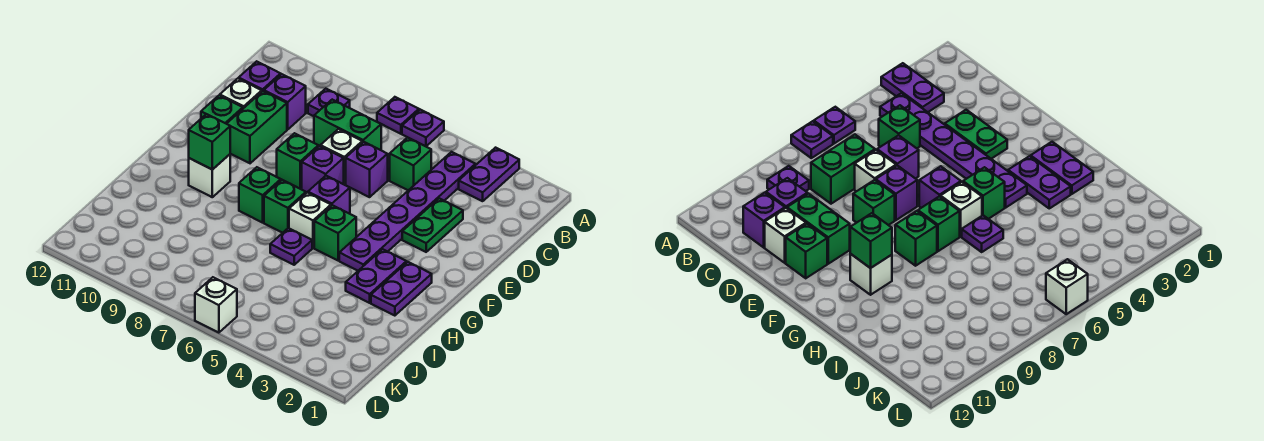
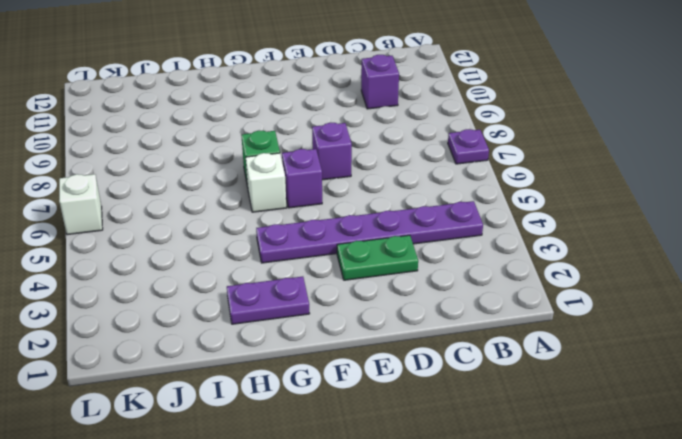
none -> purple plate A3:B3 level 1
none -> purple plate A6 level 1
none -> purple plate B9 level 1

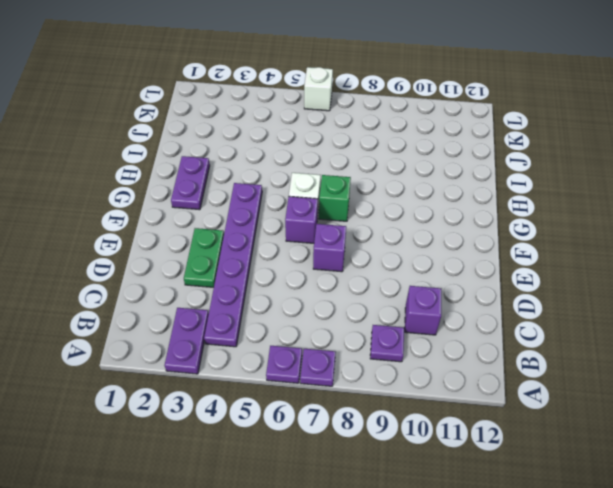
none -> green brick C5 level 1
none -> green brick C7:C8 level 1
none -> purple brick C11 level 1

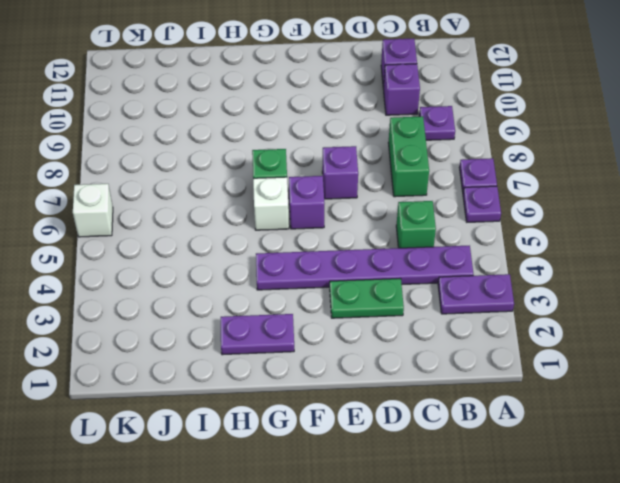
none -> purple brick D6 level 1
none -> white brick D7 level 1
none -> green brick D10:E10 level 1

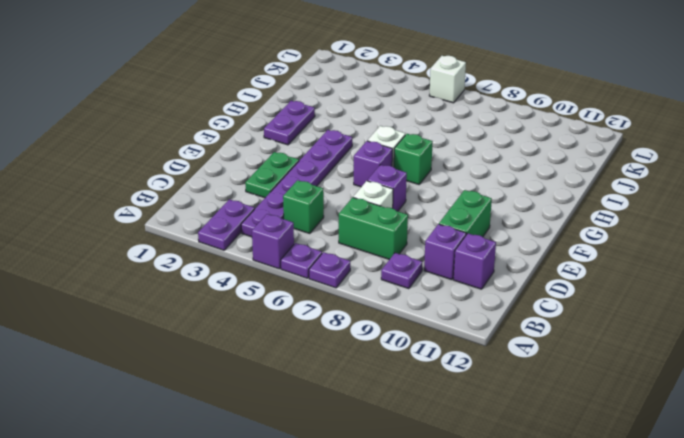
purple brick A5 level 1 -> purple brick D6 level 1
none -> white brick D11 level 1
none -> green brick E8 level 1
none -> green brick E11 level 1

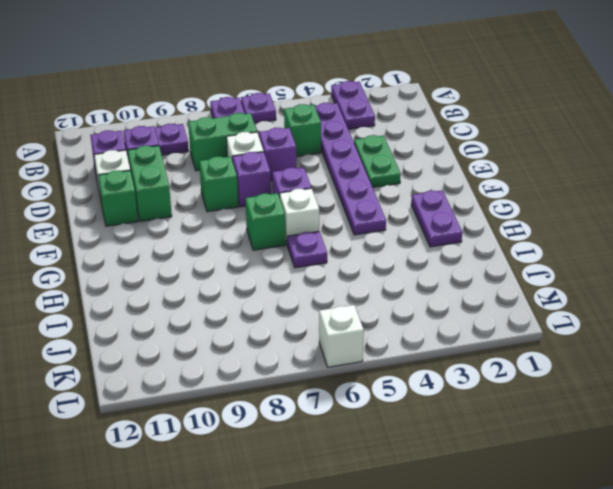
none -> purple plate G3:H3 level 1
none -> green brick G5 level 1
none -> green brick G8 level 1

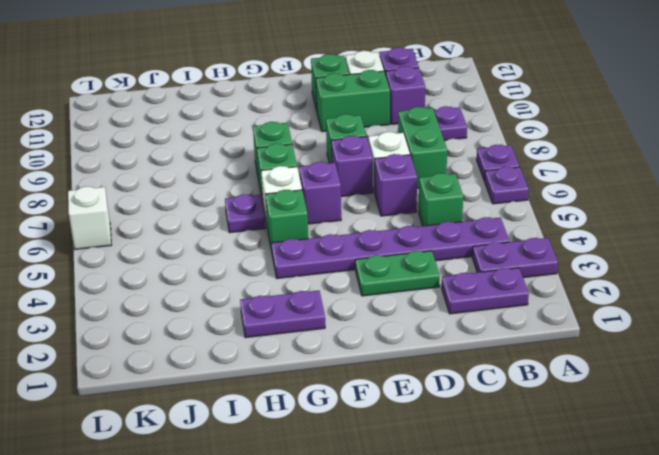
purple plate B2:C2 level 1 -> purple plate G3:H3 level 1
none -> white brick G10 level 1
none -> green brick G10 level 2

